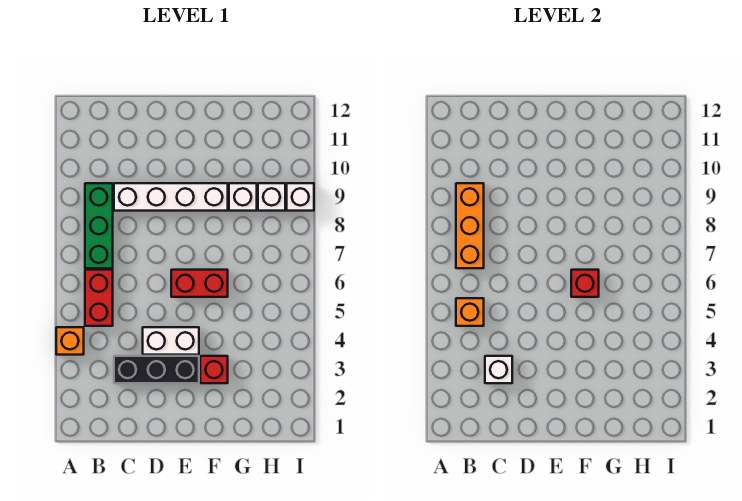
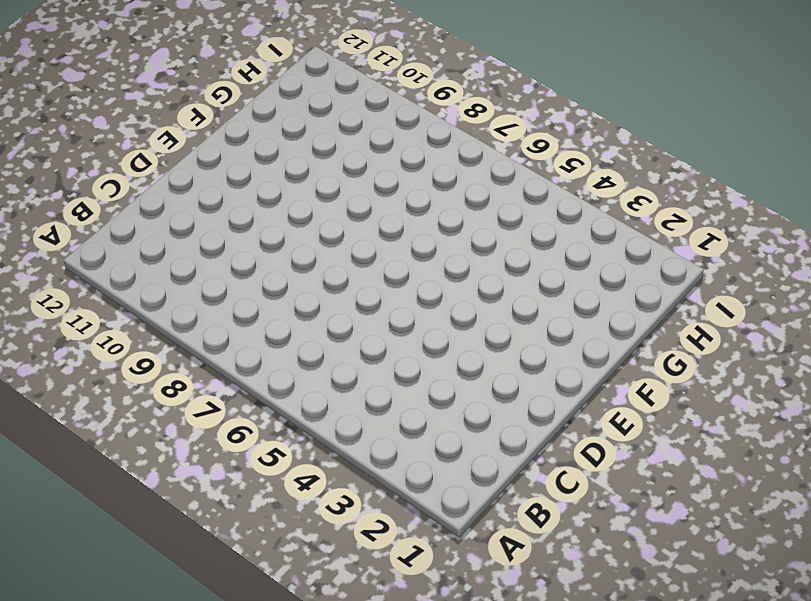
none -> orange brick A4 level 1
none -> red brick B5:B6 level 1
none -> green brick B7:B9 level 1

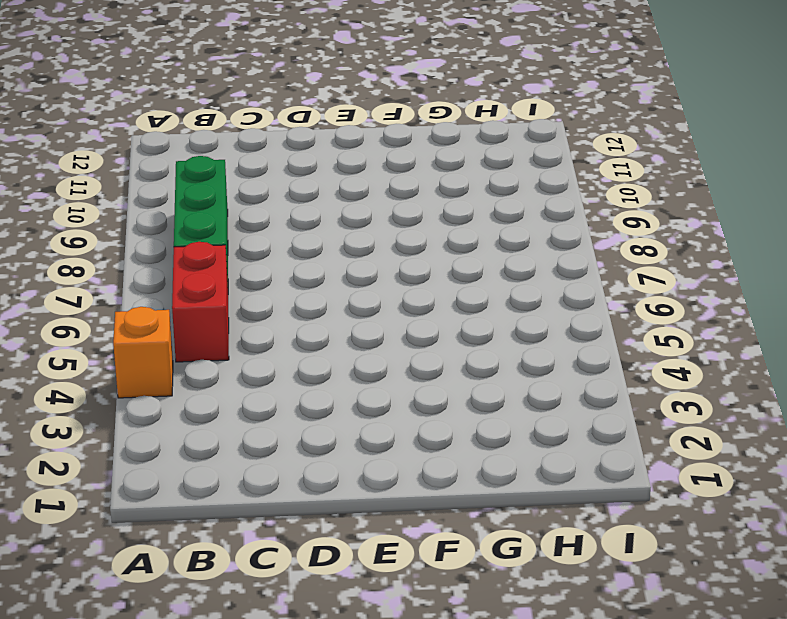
none -> black brick C3:E3 level 1
none -> white brick C9:F9 level 1
none -> white brick D4:E4 level 1

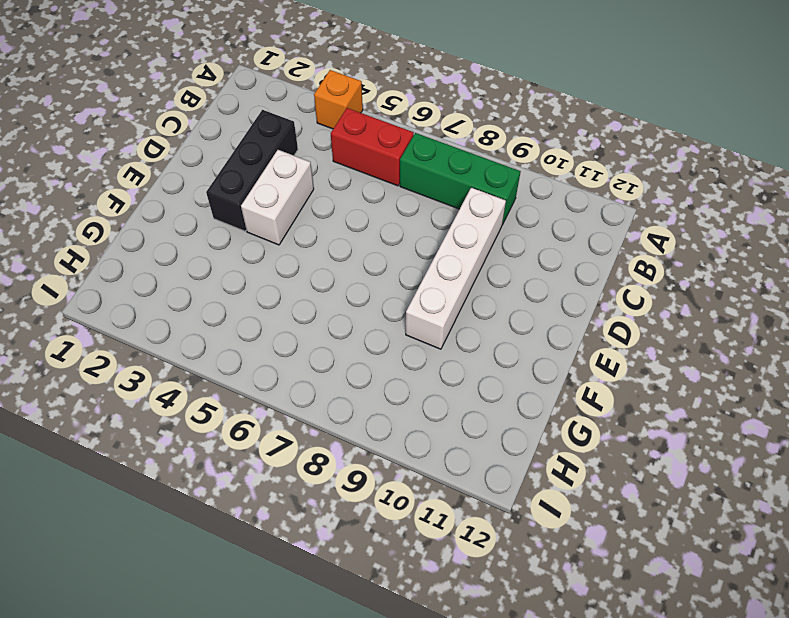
none -> red brick E6:F6 level 1
none -> red brick F3 level 1
none -> white brick G9 level 1

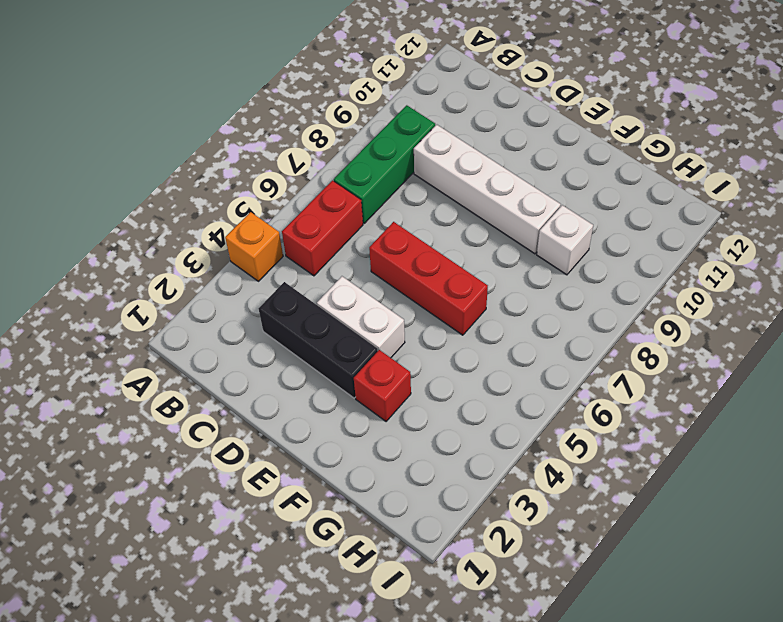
red brick D6:F6 level 1 -> red brick E6:F6 level 1
none -> white brick H9 level 1
none -> white brick I9 level 1
none -> orange brick B5 level 2

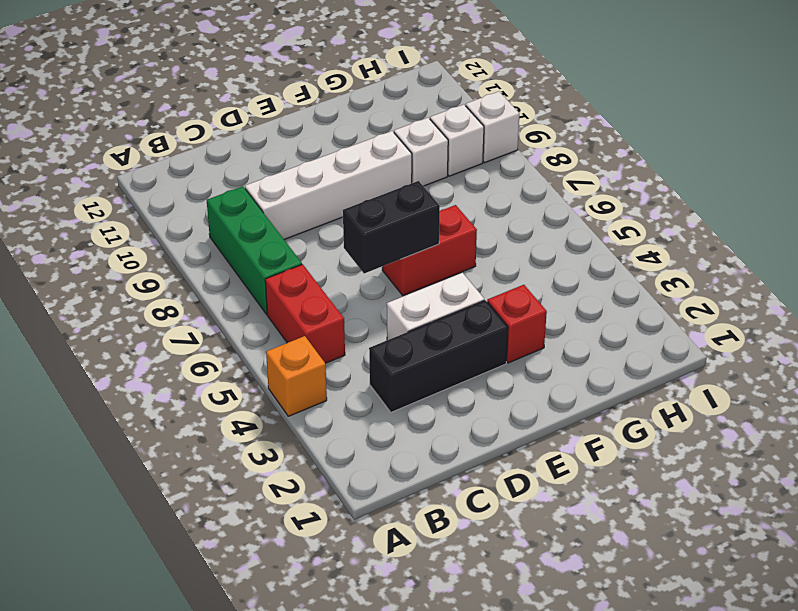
black brick D6:E6 level 2 -> none
none -> orange brick B5 level 2
none -> orange brick B7:B9 level 2
none -> white brick C3 level 2

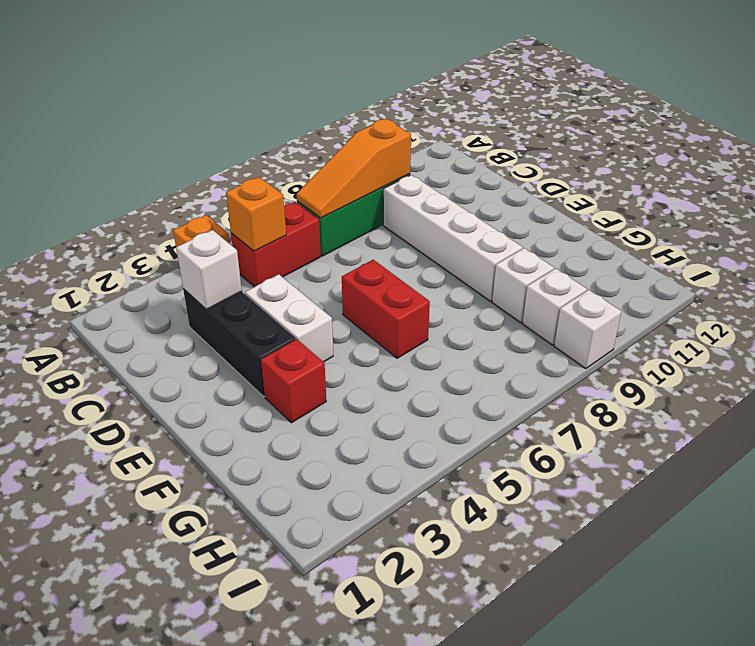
orange slope B7:B9 level 2 top 9 -> orange brick B7:B9 level 2
none -> red brick F6 level 2

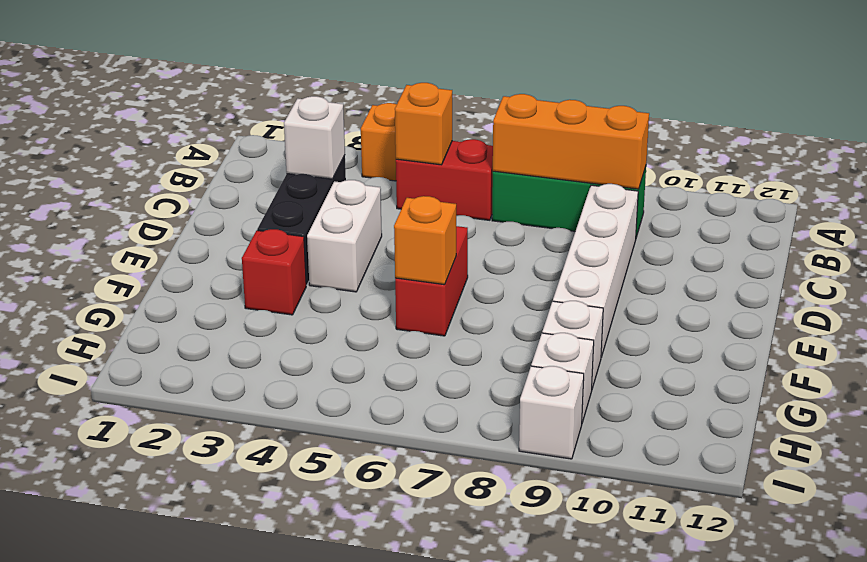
orange brick F6 level 2 -> red brick F6 level 2

